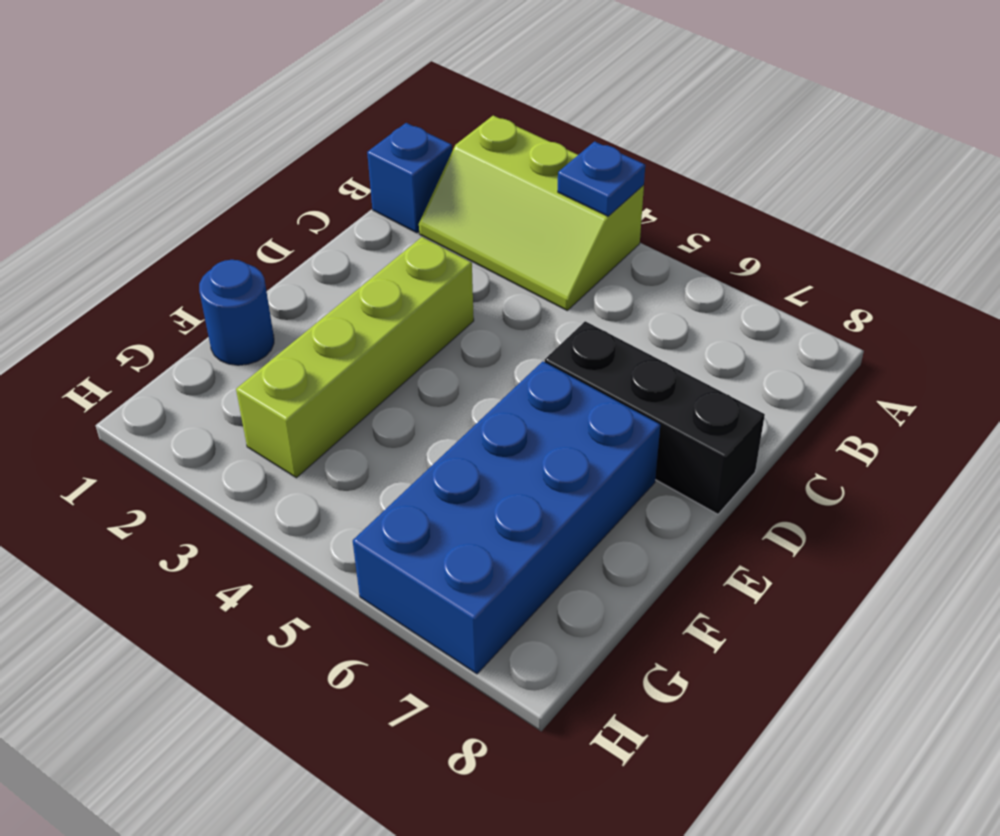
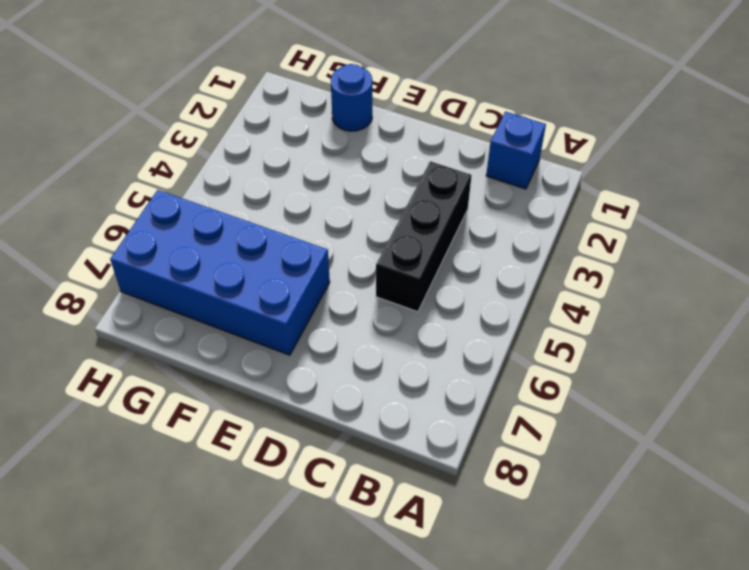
black brick C3:C5 level 1 -> black brick D6:D8 level 1
none -> lime slope A2:B4 level 1 top A
none -> lime brick D3:G3 level 1

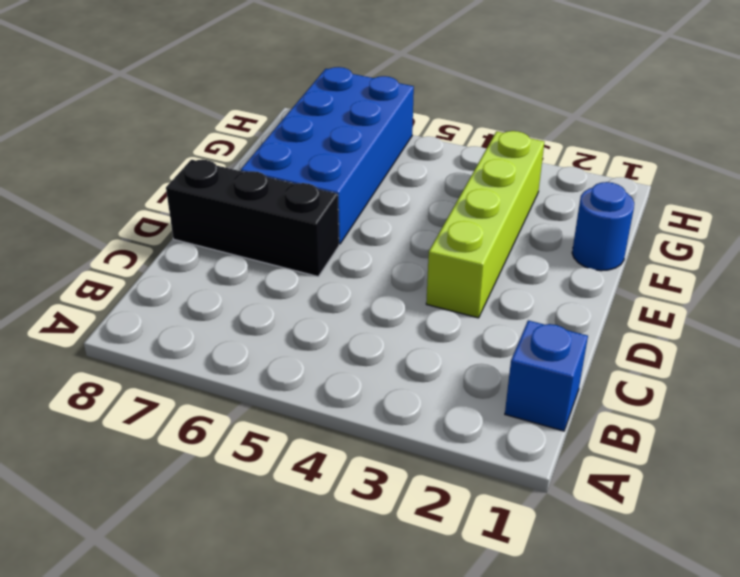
none -> lime slope A2:B4 level 1 top A
none -> blue plate A4 level 2

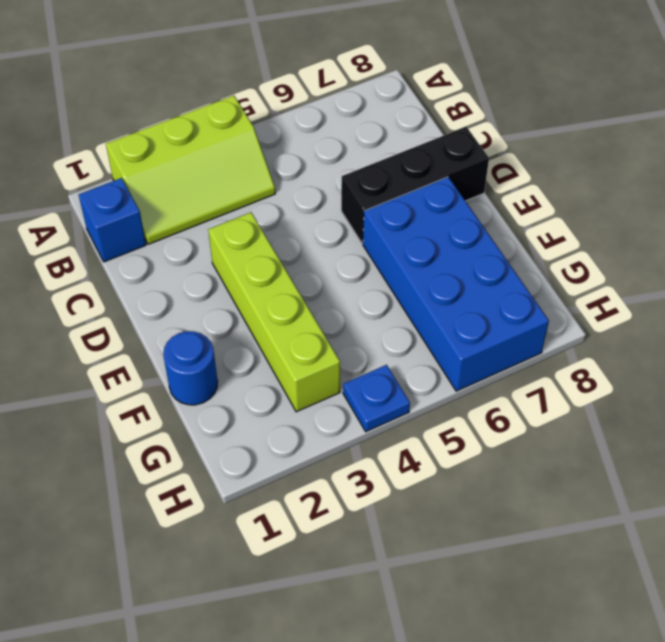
blue plate H4 level 1 -> blue plate A4 level 2

